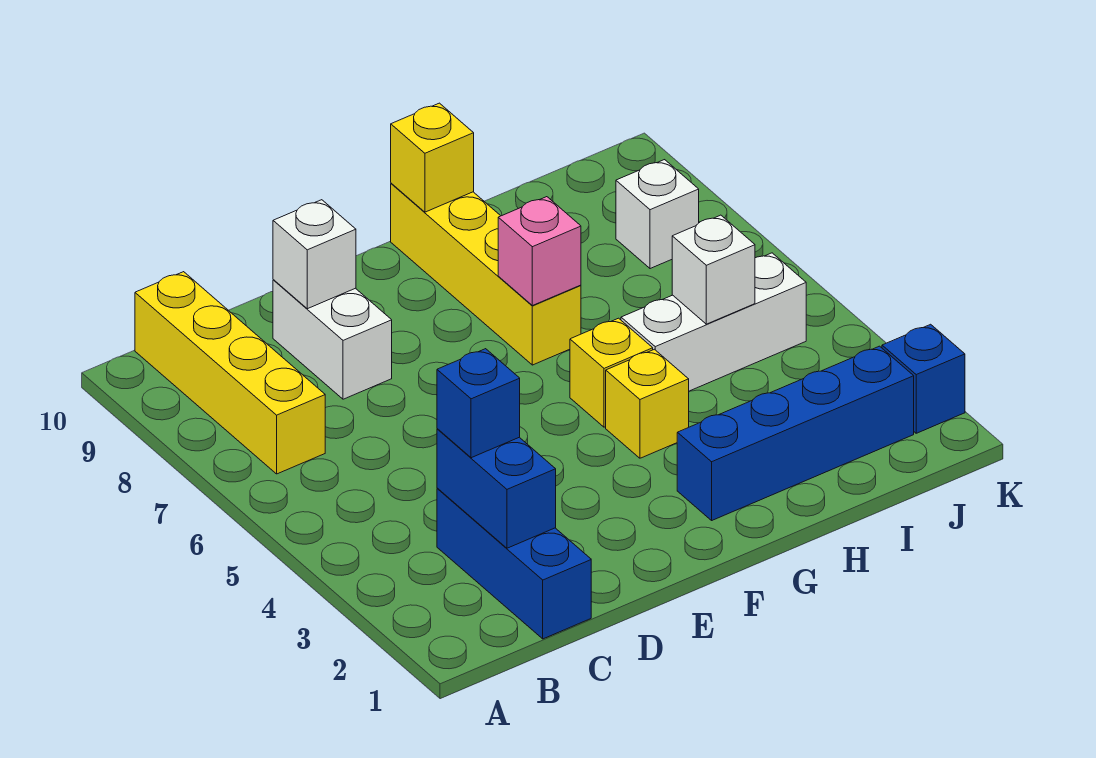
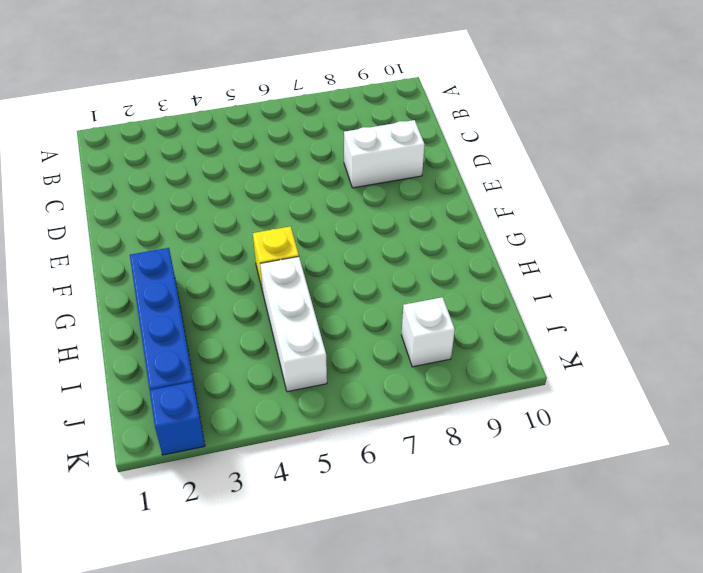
none -> yellow brick B7:B10 level 1
none -> blue brick C1:C3 level 1
none -> yellow brick G4 level 1

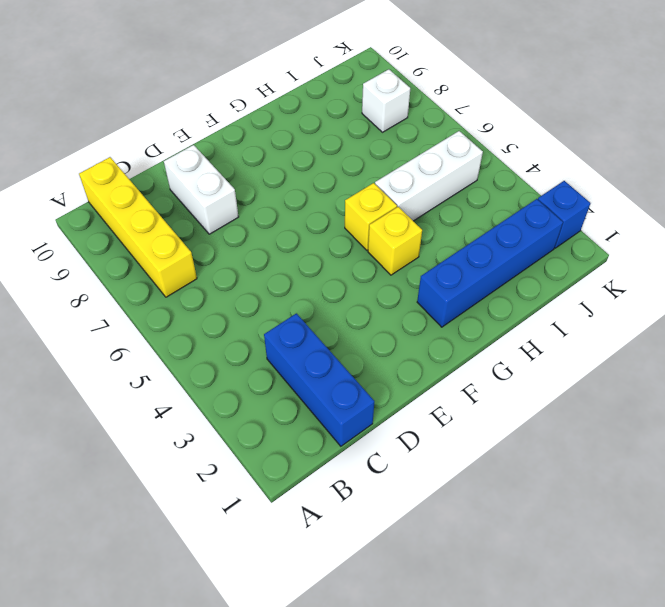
none -> yellow brick G7:G10 level 1
none -> blue brick C2:C3 level 2
none -> white brick D9 level 2

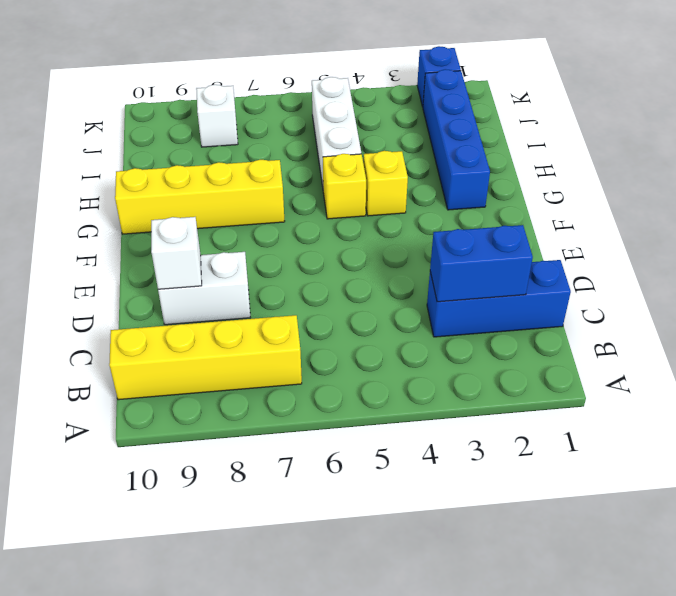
none -> pink brick G7 level 2
none -> yellow brick G10 level 2
none -> white brick I5 level 2

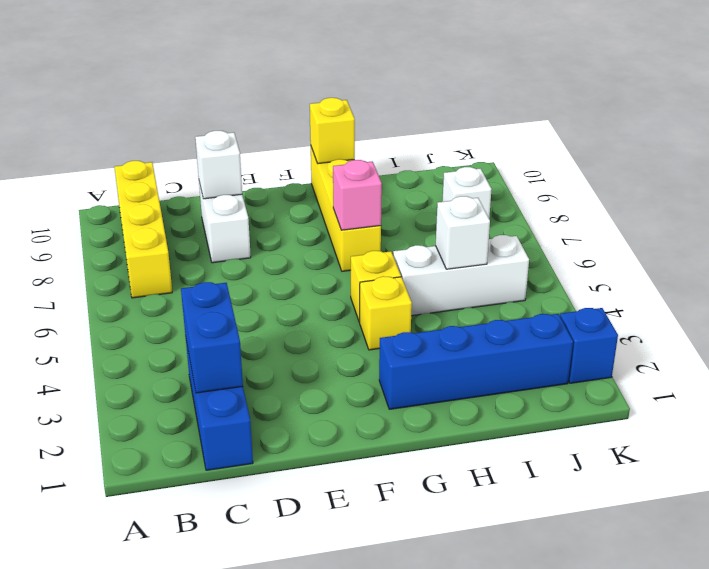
none -> blue brick C3 level 3

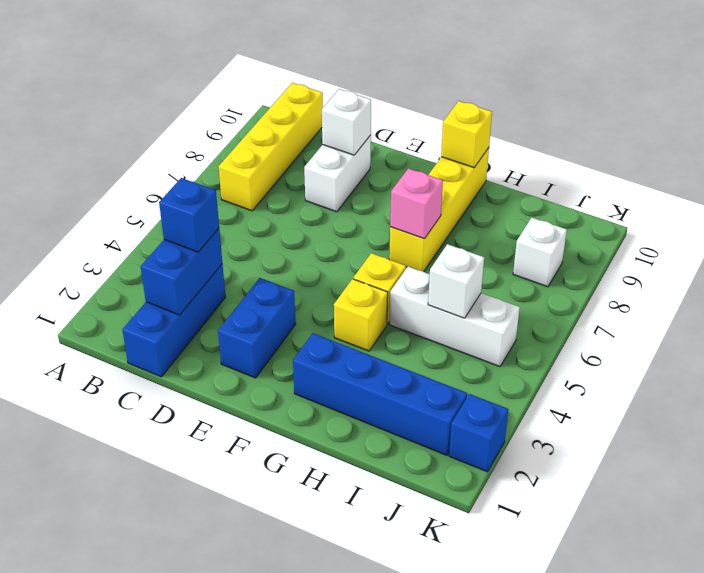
blue brick E2:E3 level 1 -> none

